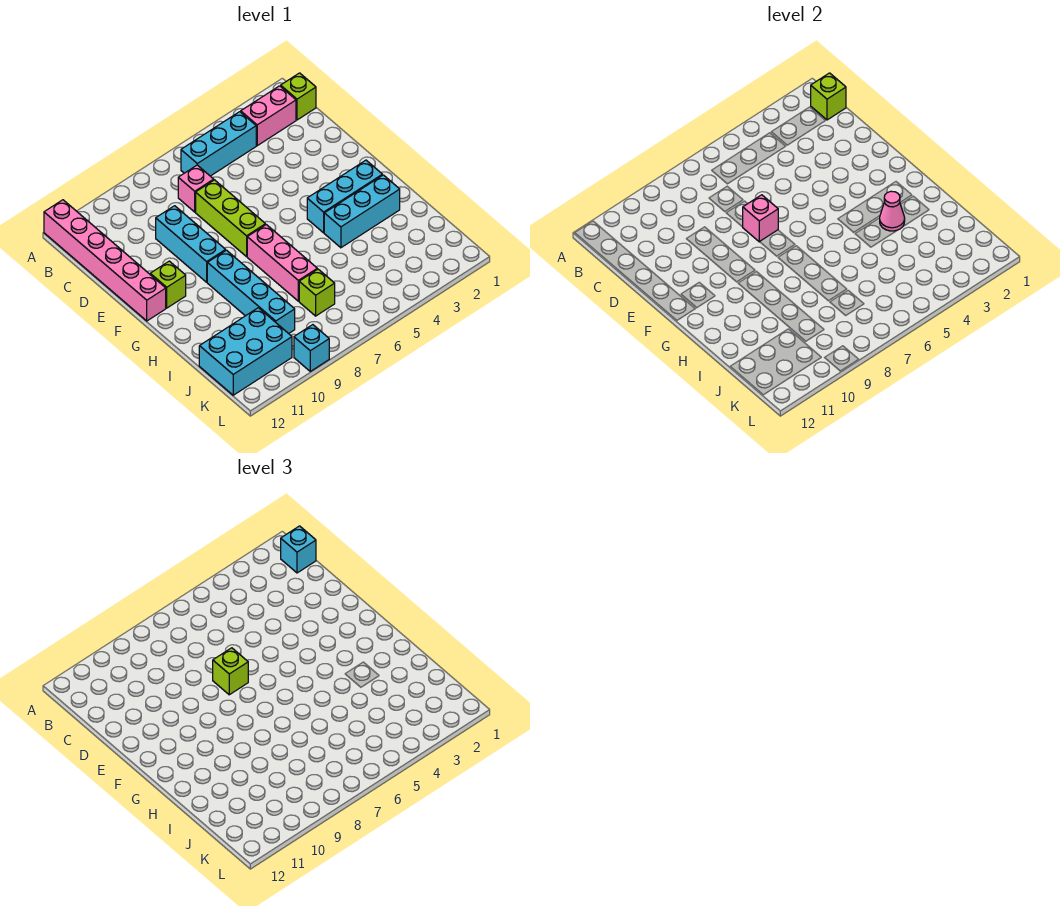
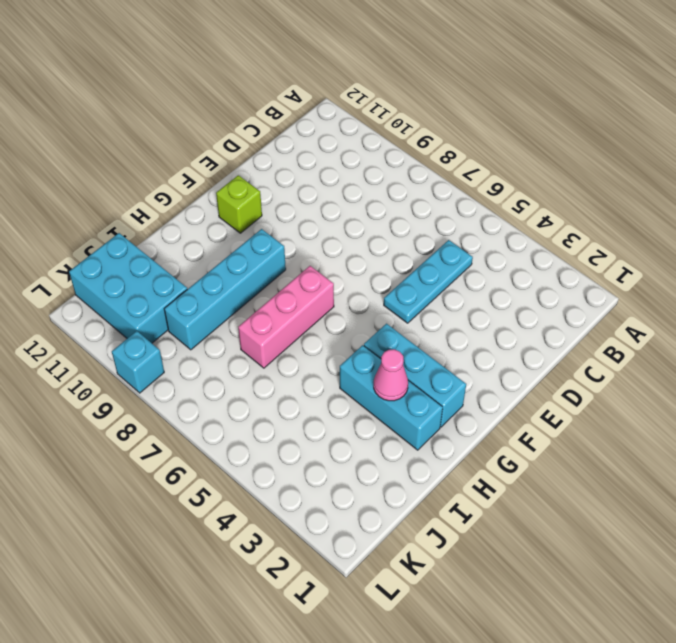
cyan plate C5:E5 level 1 -> none
none -> pink brick A12:F12 level 1
none -> lime brick B1 level 1
none -> pink brick B2:B3 level 1

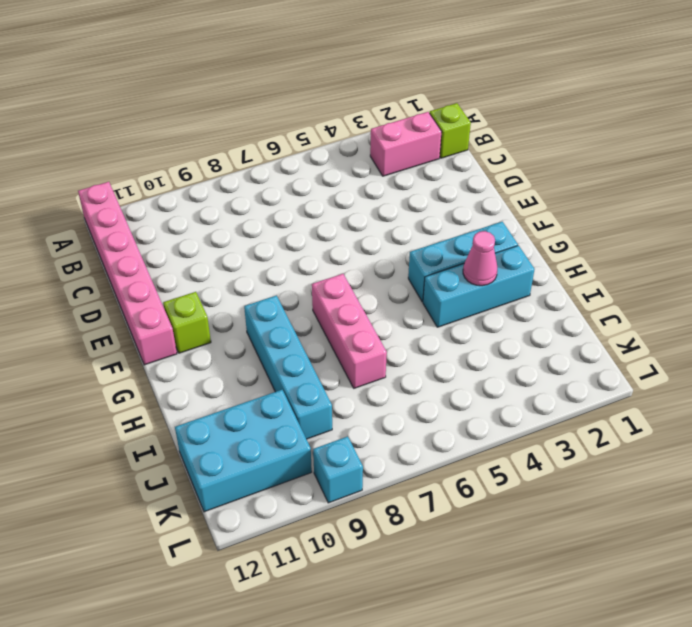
none -> cyan brick B4:B6 level 1
none -> pink brick C7 level 1
none -> lime brick D7:F7 level 1

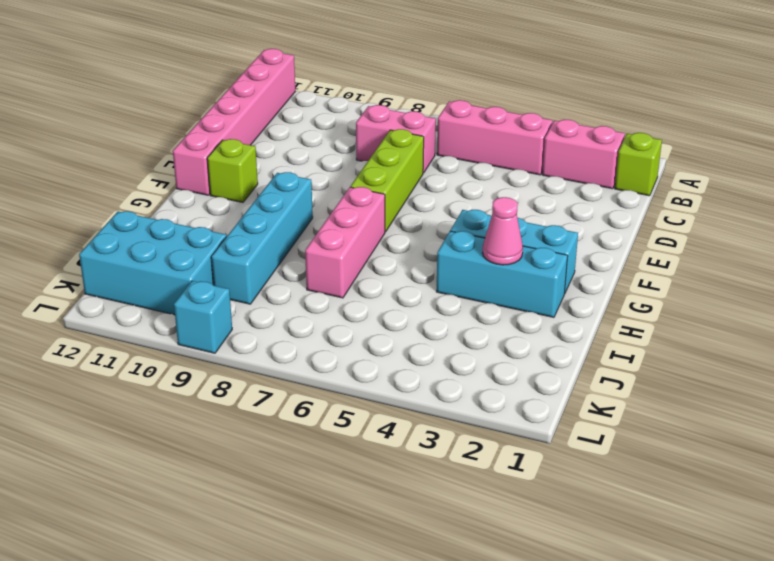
pink brick B4:B6 level 1 -> cyan brick B4:B6 level 1
pink brick C7:C8 level 1 -> pink brick C7 level 1
none -> cyan brick D9:F9 level 1
none -> lime brick J7 level 1
none -> lime brick B1 level 2

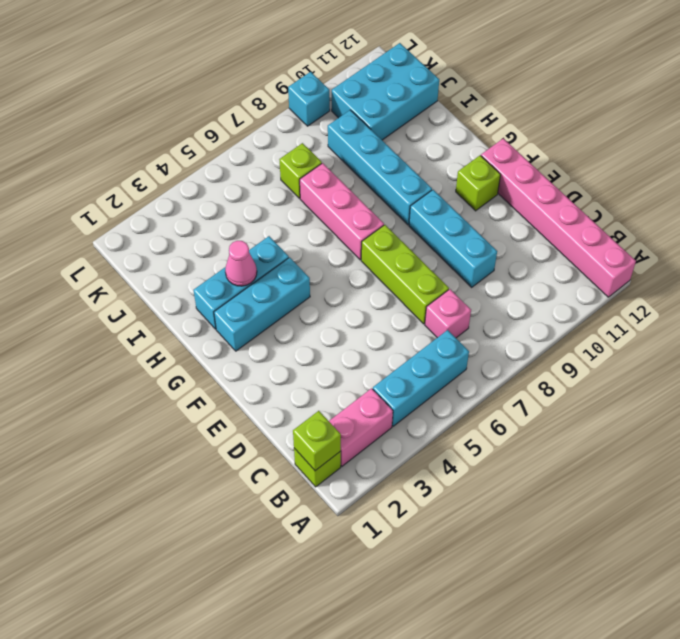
none -> pink brick E7 level 2
none -> cyan brick B1 level 3
none -> lime brick E7 level 3

